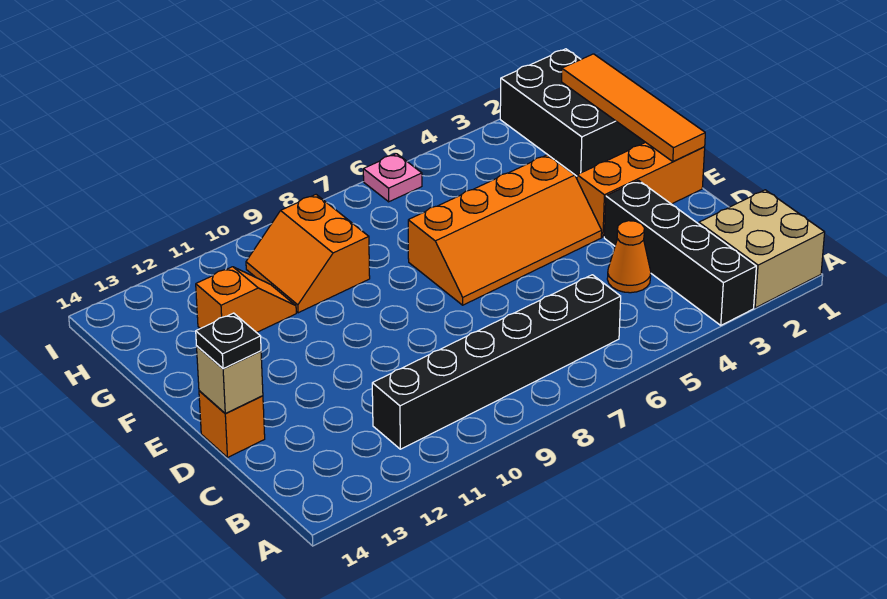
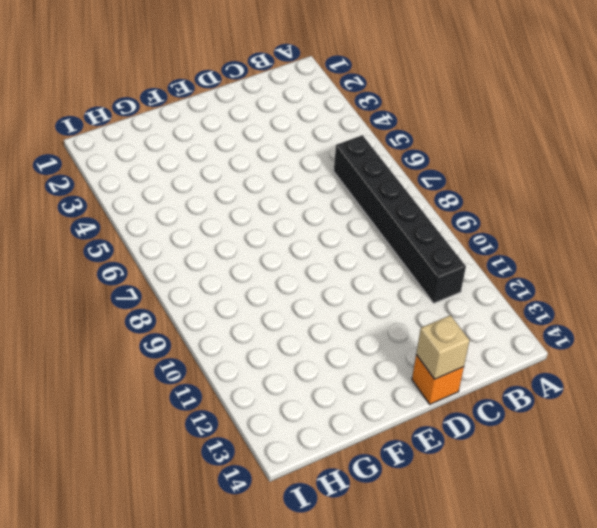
none -> tan brick A1:B2 level 1
none -> black brick A3:D3 level 1
none -> orange cone C4 level 1

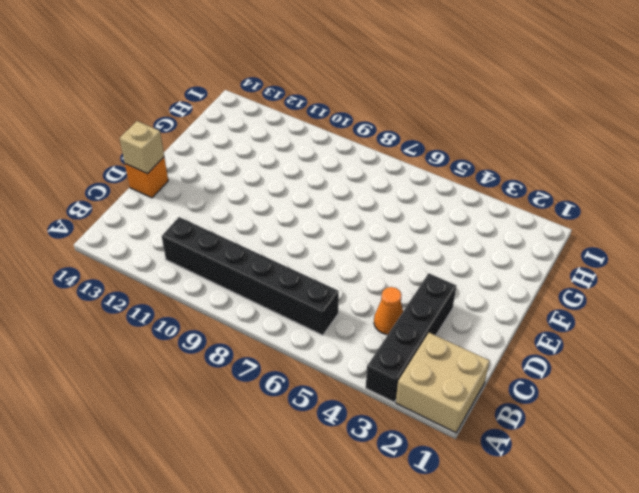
none -> orange brick E1:E3 level 1
none -> orange slope E4:F7 level 1 top F
none -> black brick G1:I2 level 1

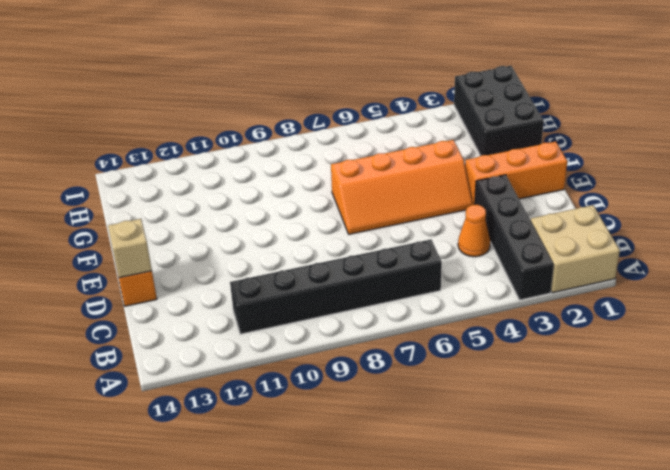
none -> orange slope G9:H10 level 1 top 9
none -> orange slope G11:G12 level 1 top 12
none -> pink plate I6 level 1

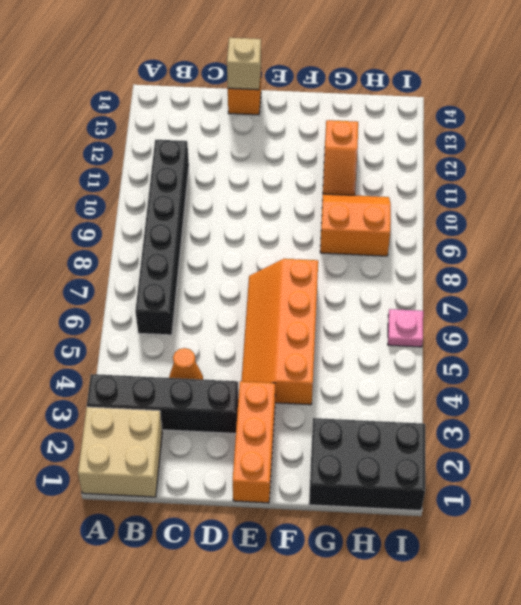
none -> orange tile E1:H1 level 2
none -> black plate D14 level 3

